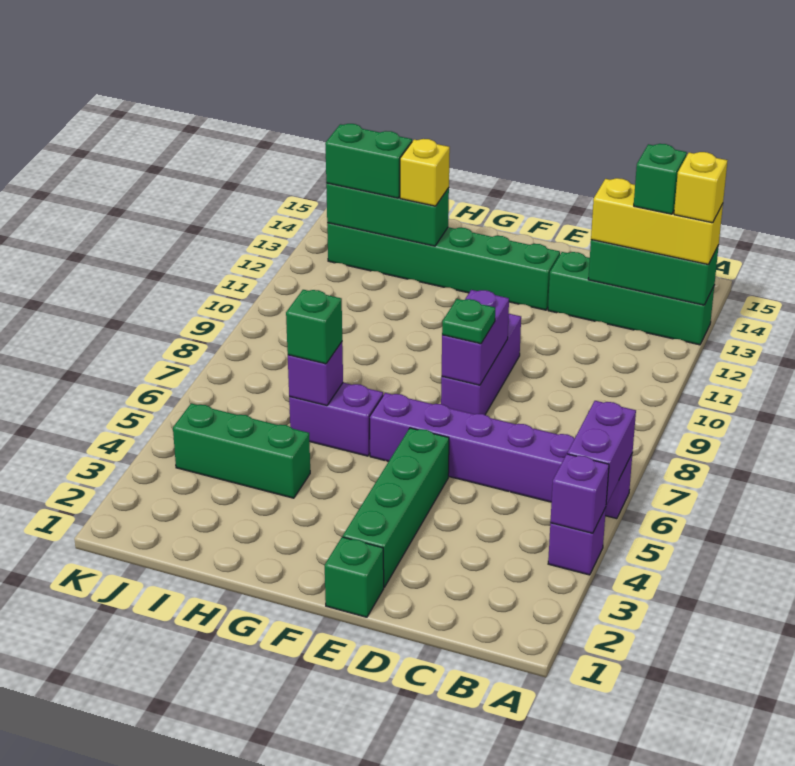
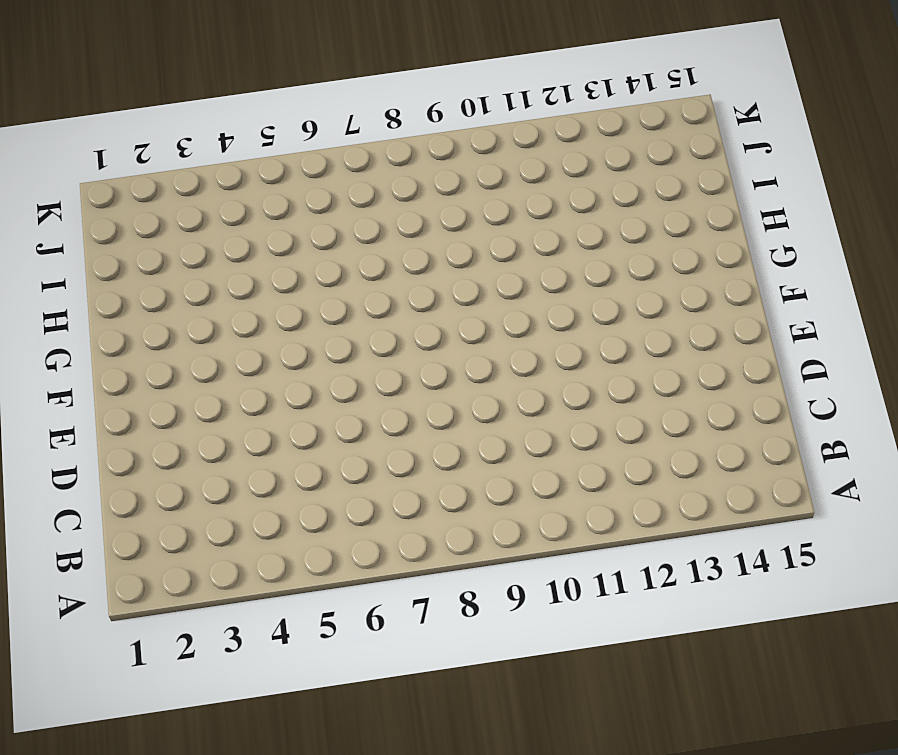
none -> purple brick A4 level 1
none -> purple brick A6:F6 level 1
none -> green brick A13:D13 level 1

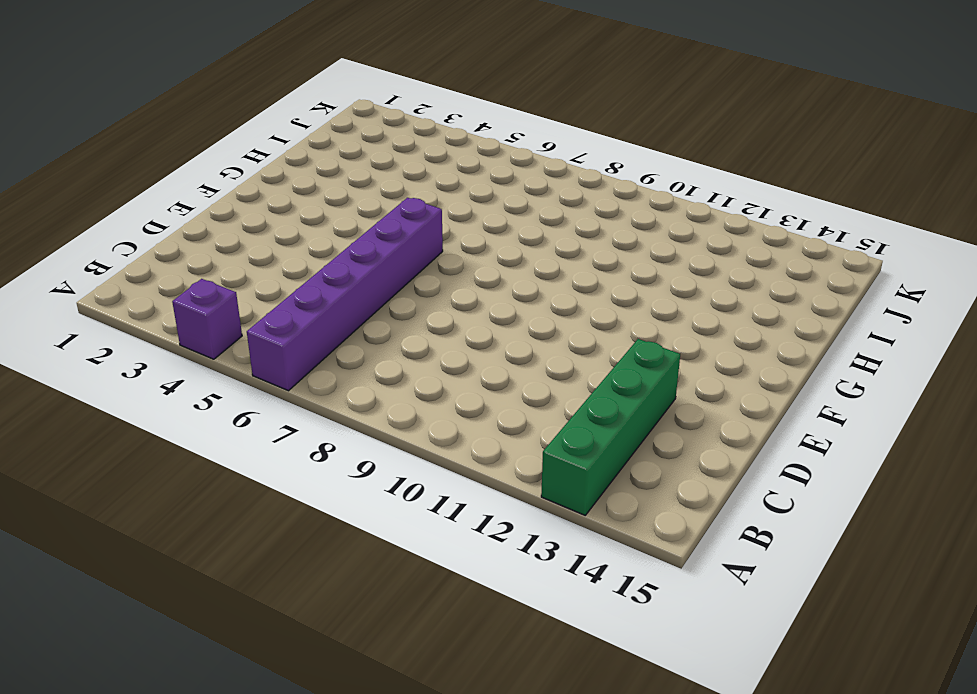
none -> green brick E1 level 1
none -> green brick E2:E5 level 1
none -> purple brick E8:E10 level 1

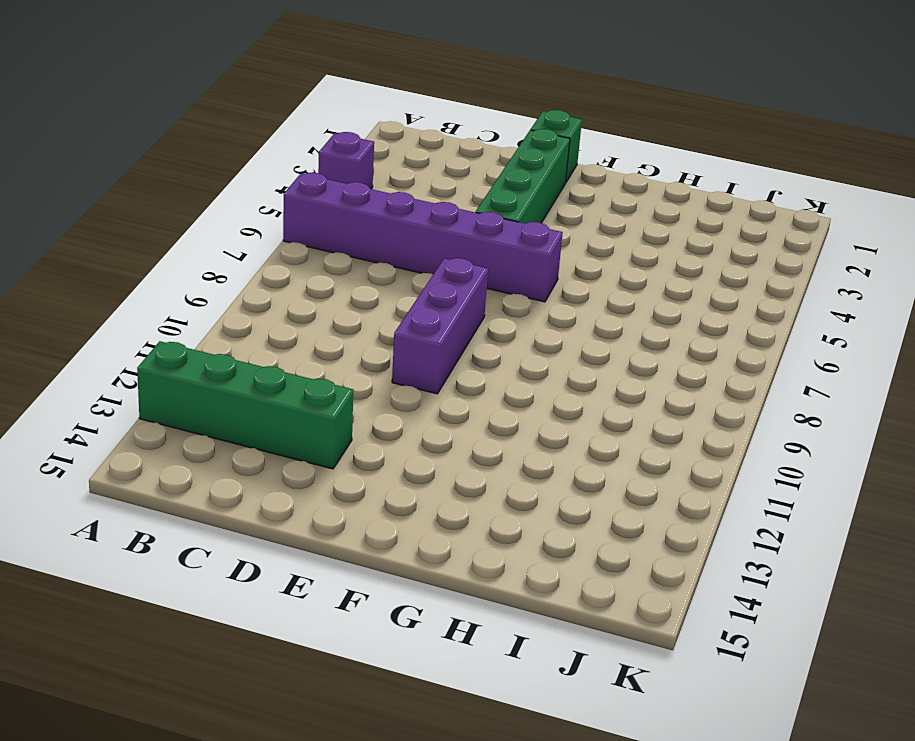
none -> green brick E13:J13 level 1
none -> purple brick G6:H6 level 1
none -> green brick H4:J4 level 1

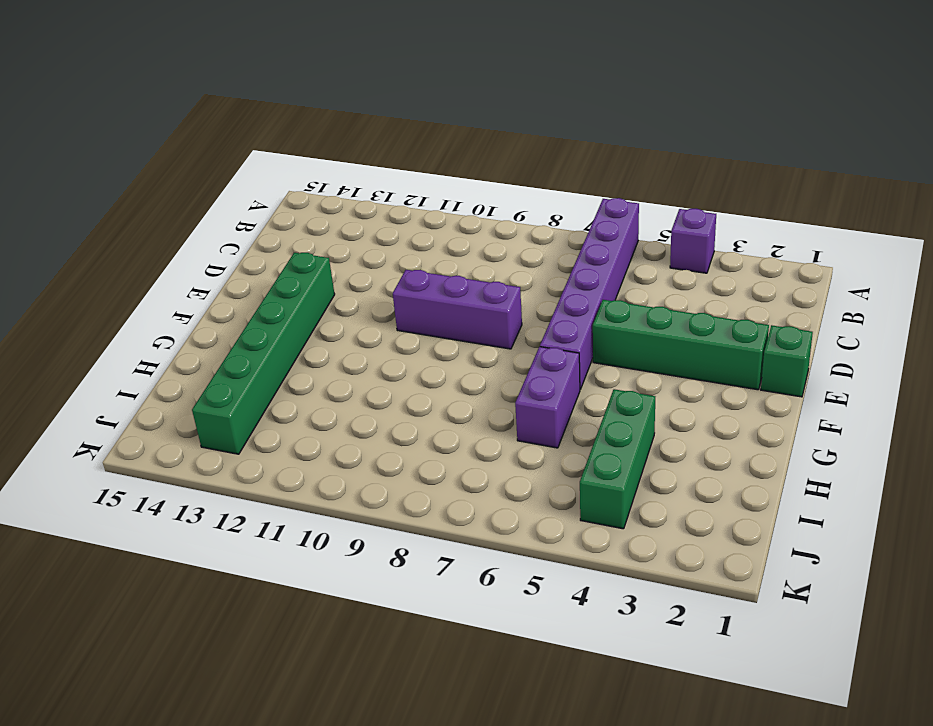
none -> green brick A13:D13 level 1
none -> purple brick A4 level 2
none -> purple brick A5:A6 level 2

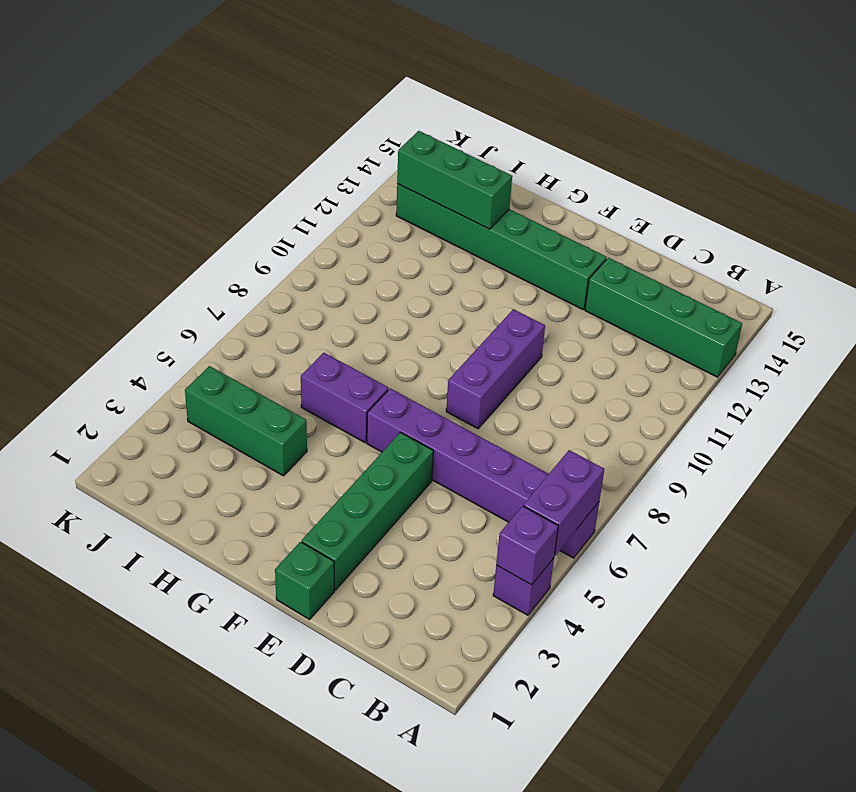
none -> green brick A13:C13 level 2
none -> purple brick E8:E9 level 2
none -> purple brick H6 level 2

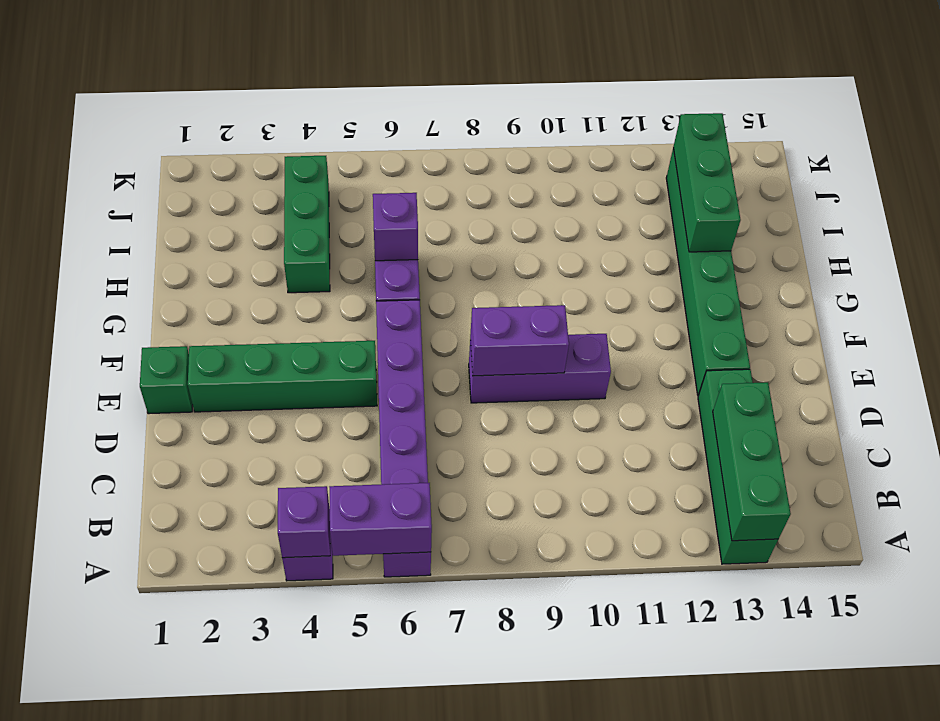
none -> yellow brick A13:C13 level 3
none -> green plate E8 level 3
none -> green brick H6 level 3

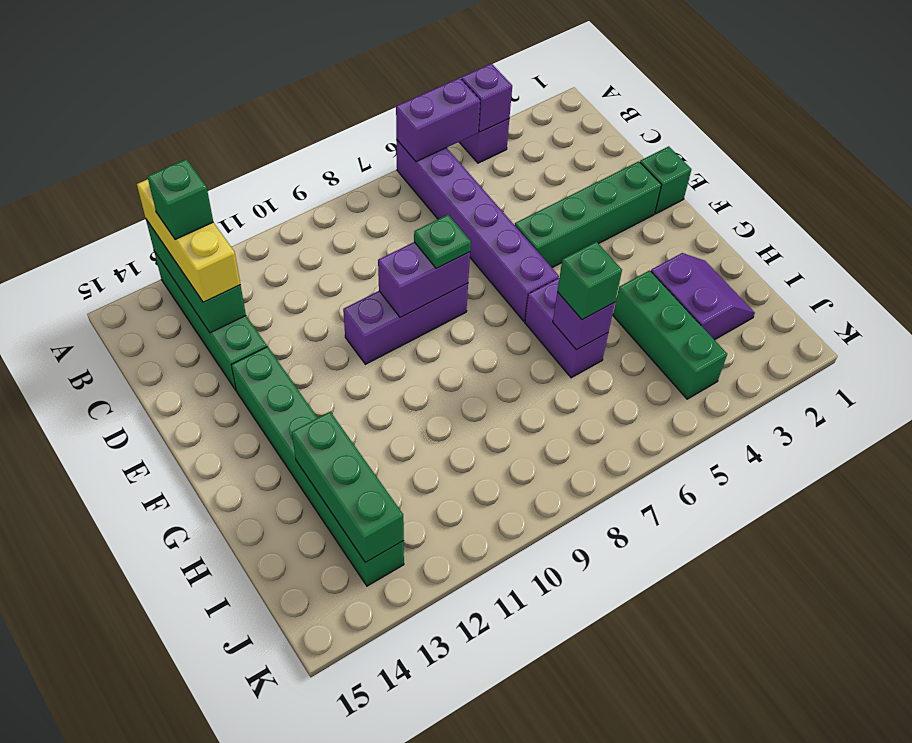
purple slope H2:I3 level 1 top 3 -> none
none -> yellow brick H13 level 3
none -> green brick I13:J13 level 3
none -> yellow brick A13 level 4

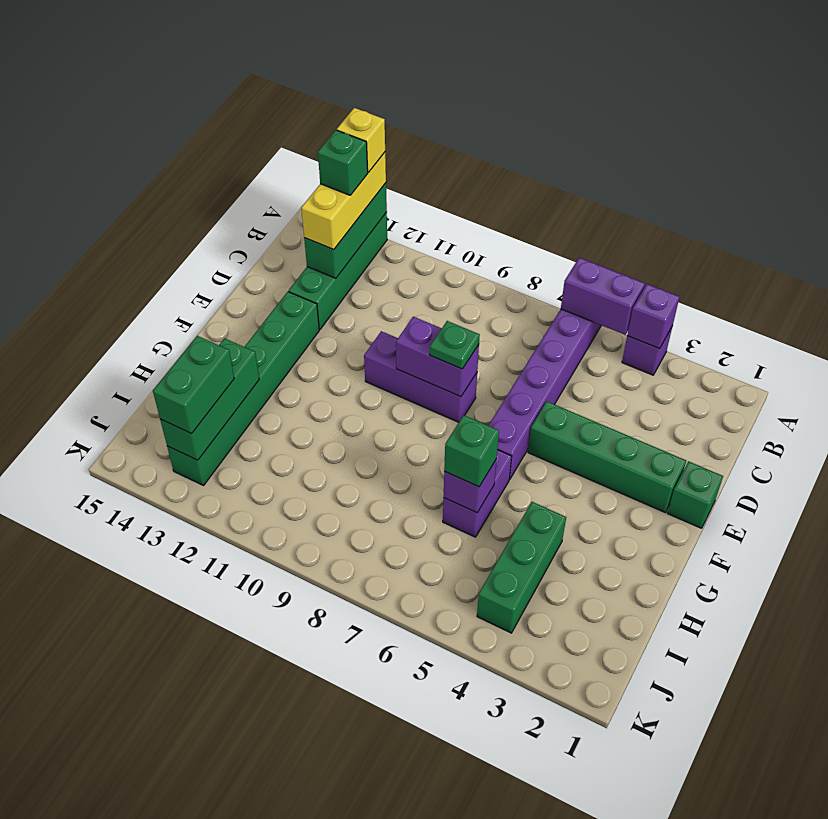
none -> yellow brick H13 level 3

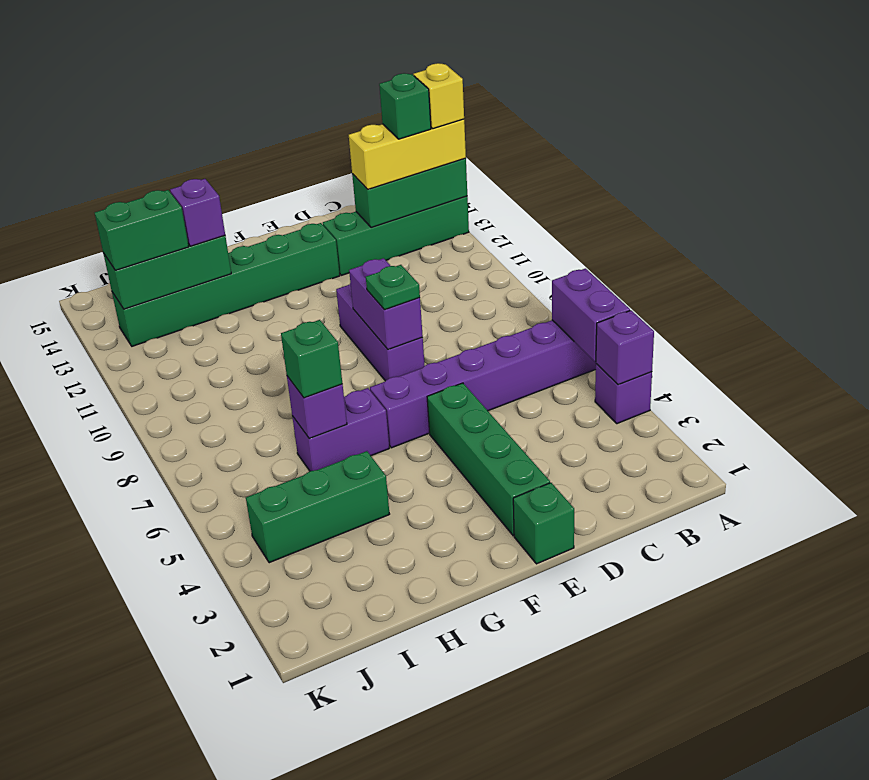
purple brick H13 level 3 -> yellow brick H13 level 3

